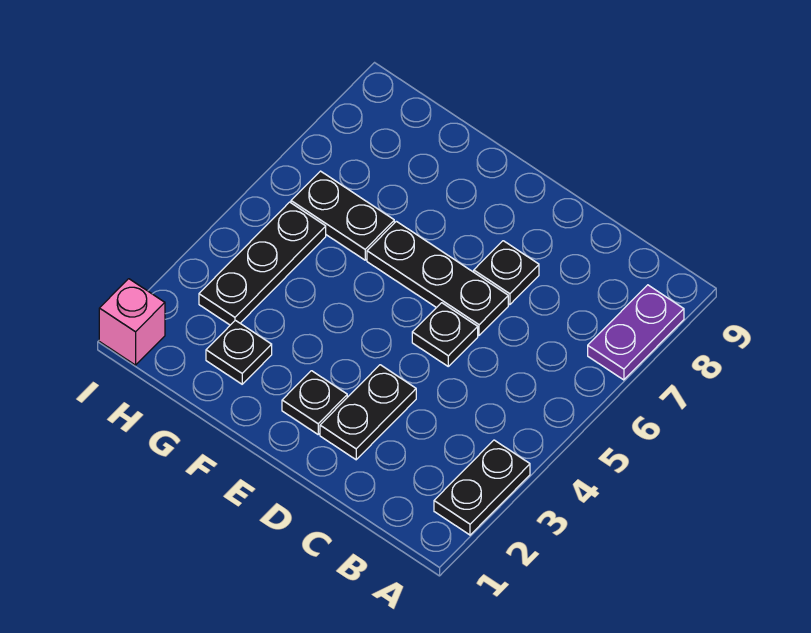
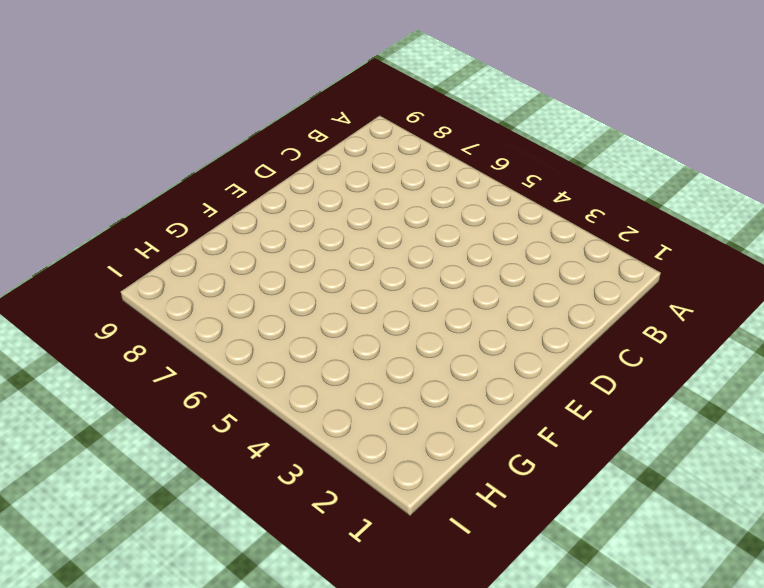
none -> black plate A2:A3 level 1
none -> purple plate A7:A8 level 1

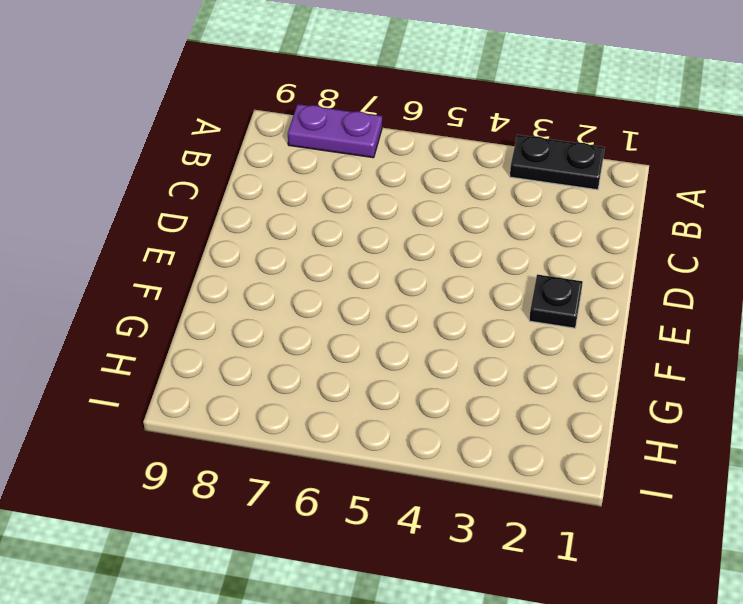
none -> black plate D2:D3 level 1
none -> black plate D5 level 1

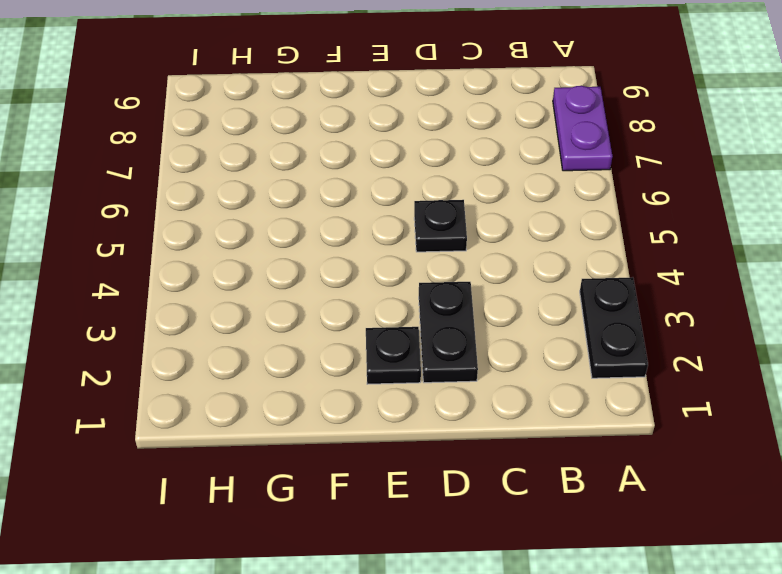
none -> black plate D6:F6 level 1
none -> black plate D7 level 1

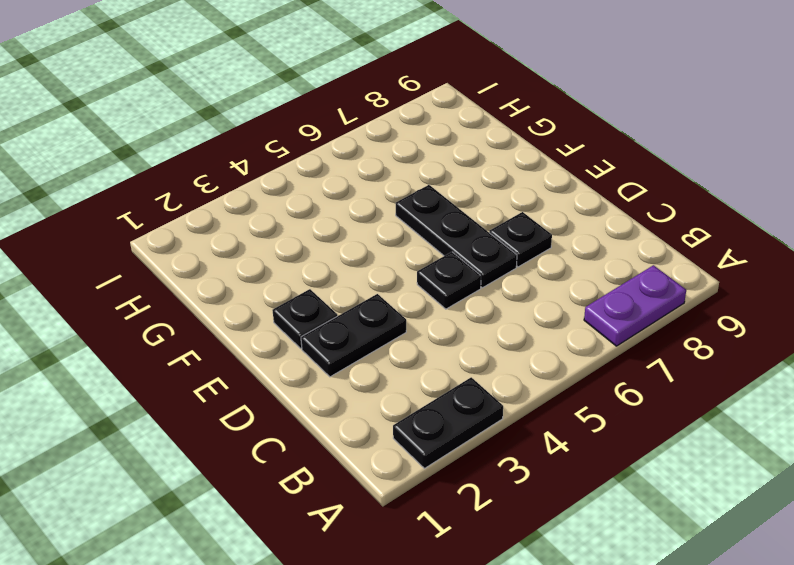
none -> black plate G2 level 1
none -> black plate G6:H6 level 1

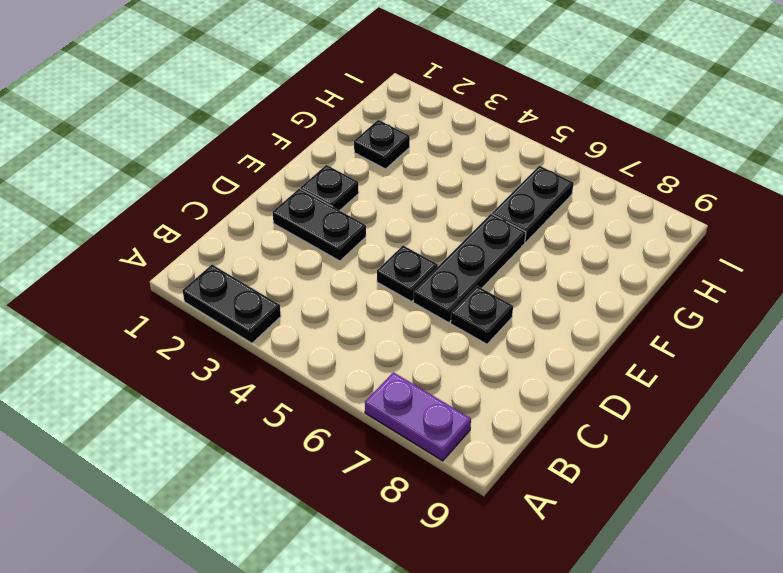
none -> black plate H3:H5 level 1
none -> pink brick I1 level 1

